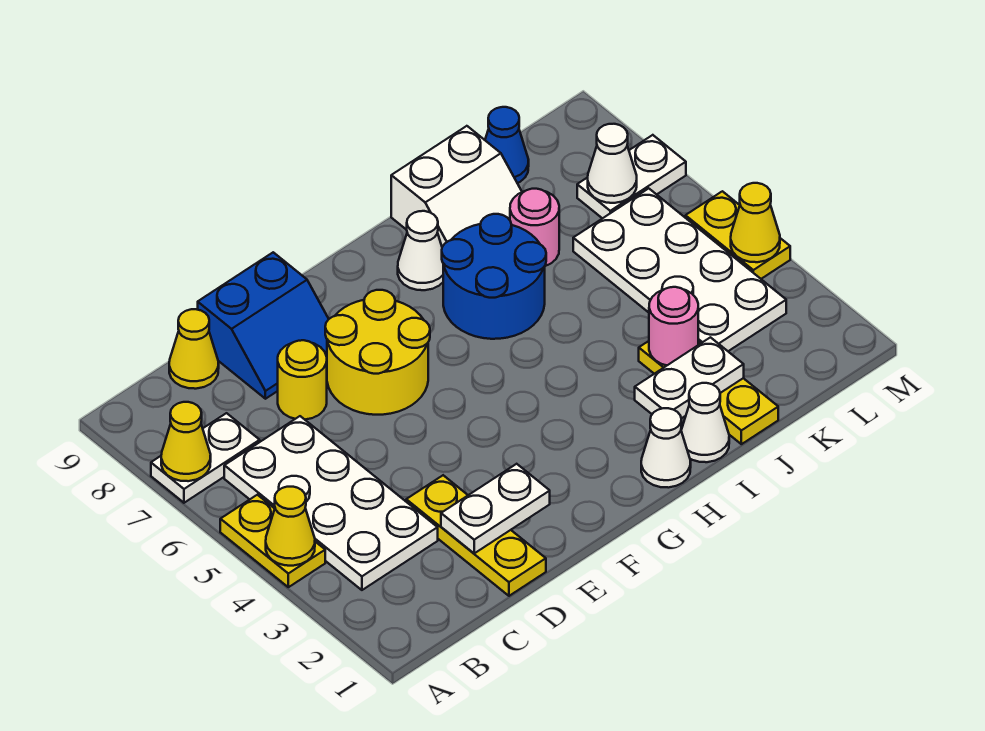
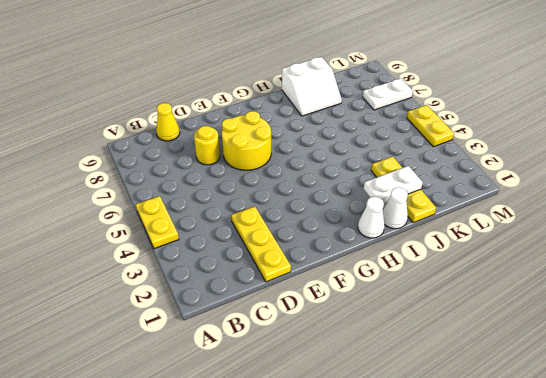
none -> white plate A7:B7 level 1
none -> white plate B3:C6 level 1
none -> blue slope D8:E9 level 1 top 9

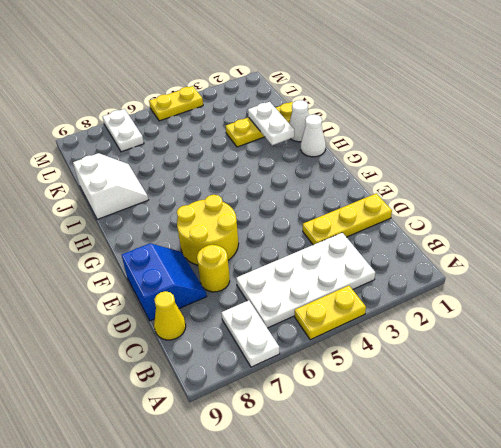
none -> blue round brick H6:I7 level 1
none -> white cone H8 level 1
none -> pink round brick J7 level 1

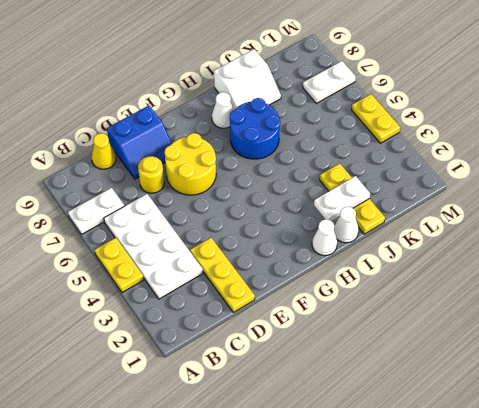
none -> pink round brick J7 level 1
none -> white plate K3:L6 level 1
none -> blue cone K9 level 1

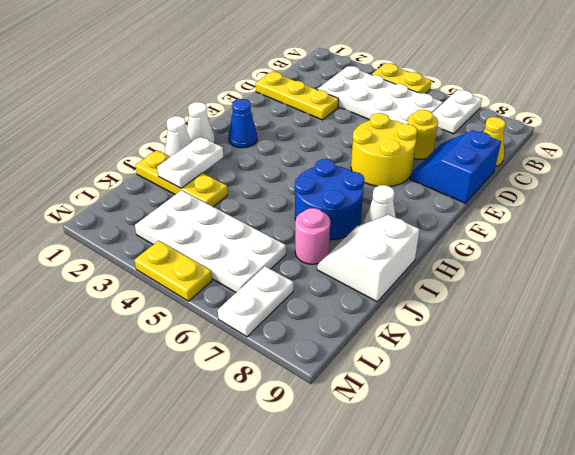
blue cone G2 level 1 -> blue cone K9 level 1
none -> yellow cone A4 level 2
none -> yellow cone A7 level 2
none -> white plate D2:E2 level 2

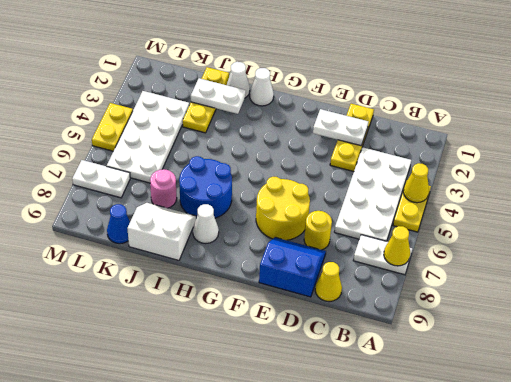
none -> pink round brick J3 level 2
none -> white cone L7 level 2
none -> yellow cone M4 level 2

